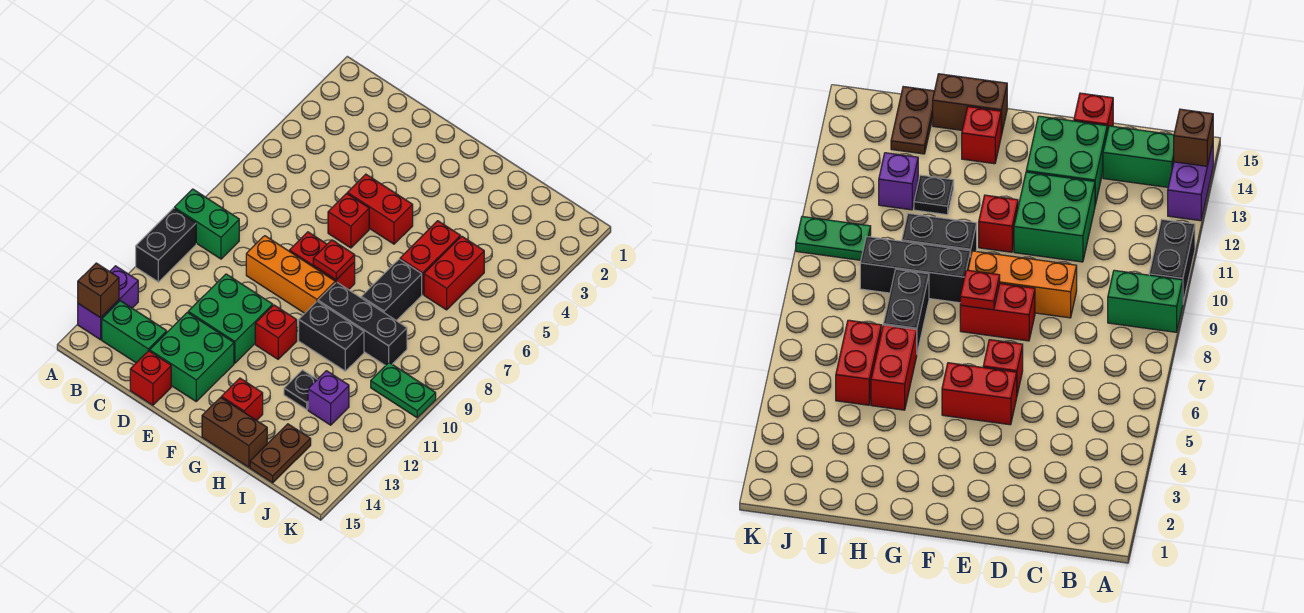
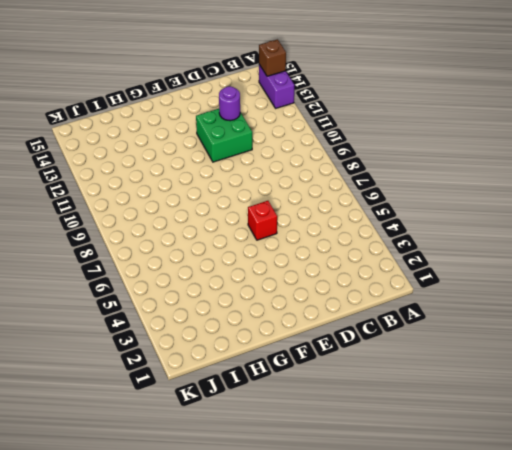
purple round brick D12 level 2 -> none
none -> green brick A9:B9 level 1
none -> black brick A10:A11 level 1
none -> green brick B14:C14 level 1

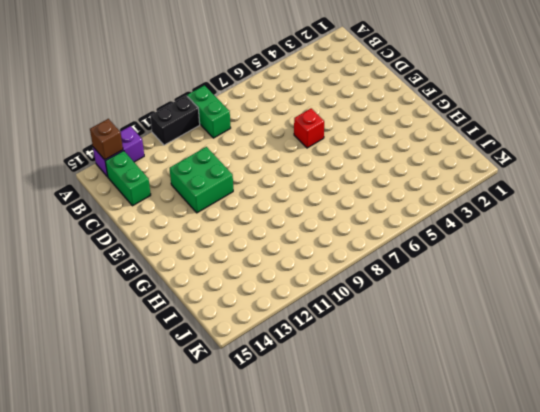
none -> orange brick D9:F9 level 1
none -> green brick D13:E14 level 1
none -> red brick D15 level 1

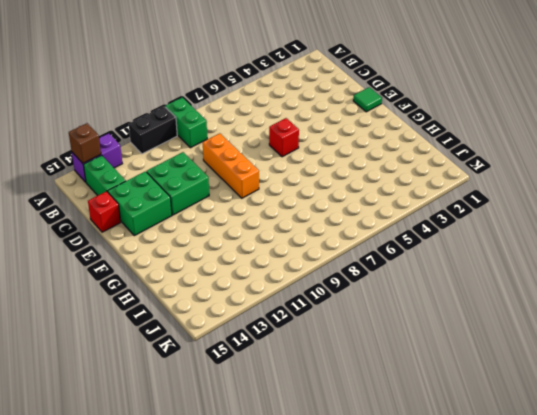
green tile E1 level 1 -> none
none -> red brick E5:F5 level 1
none -> red brick E8:F8 level 1
none -> red brick F11 level 1

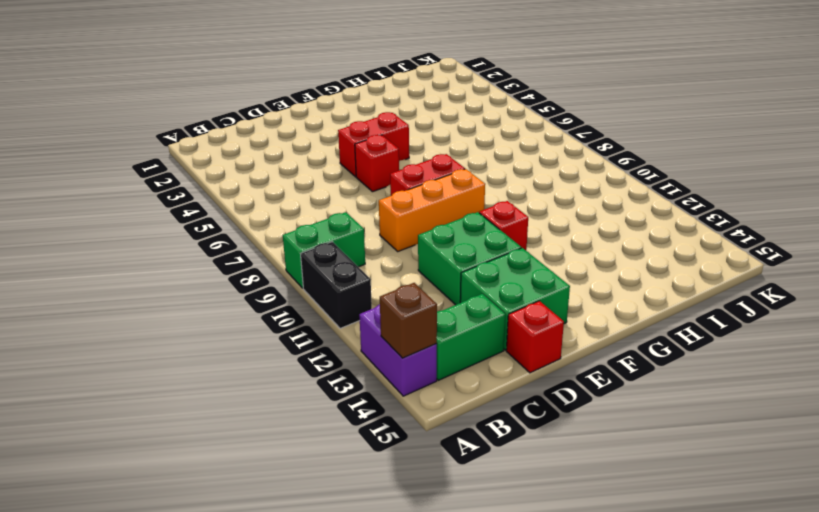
none -> black brick G9:I9 level 1
none -> black brick G10:H10 level 1
none -> red brick G14 level 1

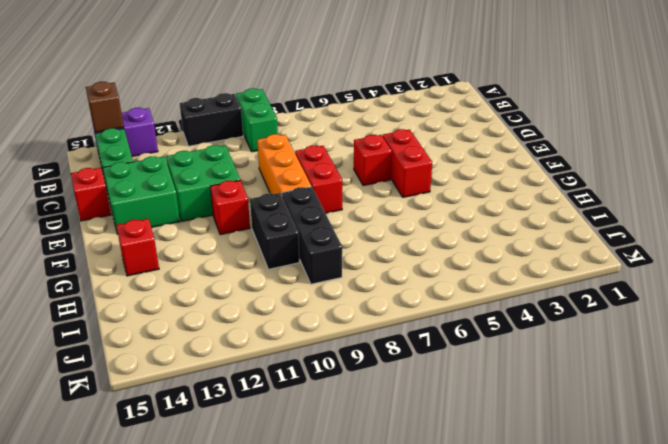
none -> brown brick G15:H15 level 1
none -> red brick H5:H6 level 1
none -> black brick H7:H8 level 1

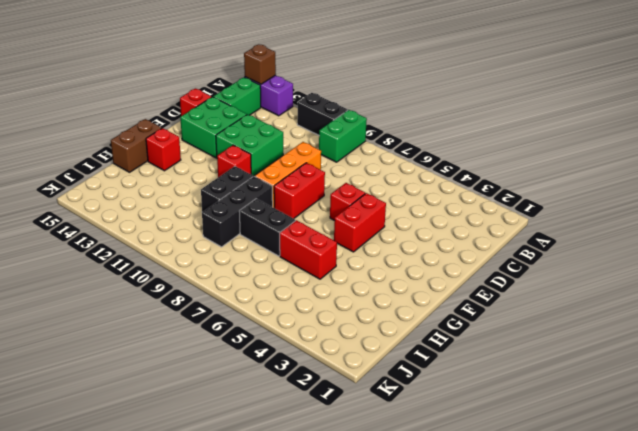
none -> black plate H12 level 1
none -> red brick I5:I6 level 1
none -> purple brick I12 level 1

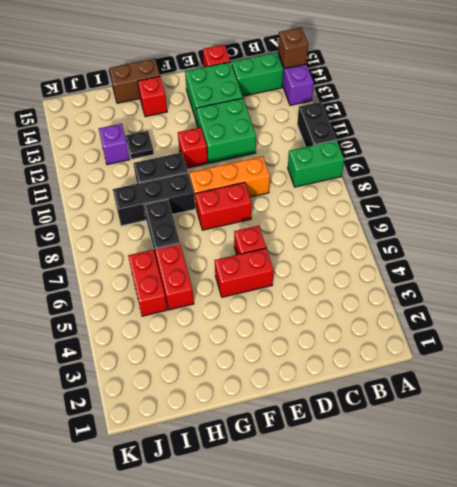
none -> brown plate I14:I15 level 1
none -> green plate J10:K10 level 1
none -> red plate F8 level 2

